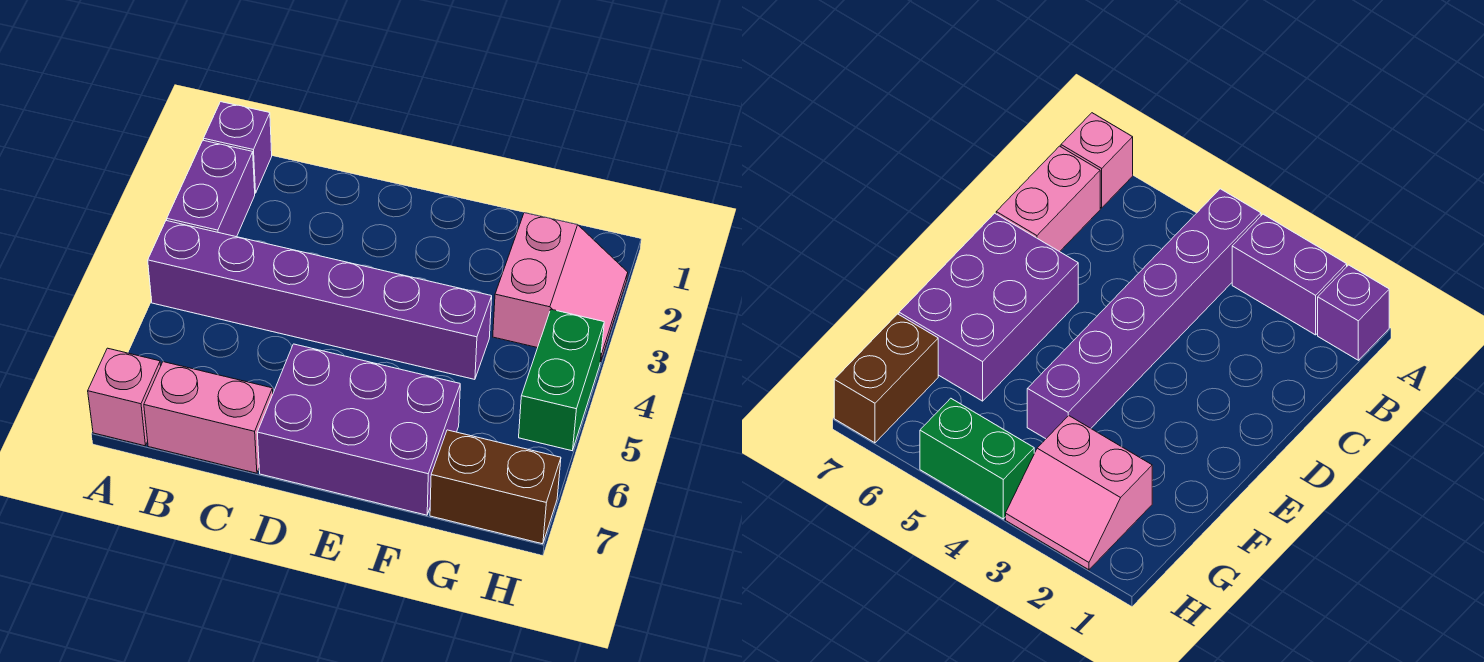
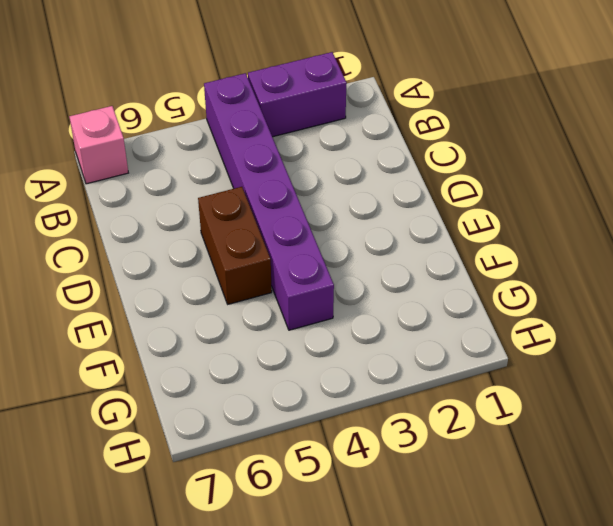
brown brick D5:E5 level 1 -> brown brick G7:H7 level 1
none -> purple brick A1 level 1
none -> pink brick B7:C7 level 1

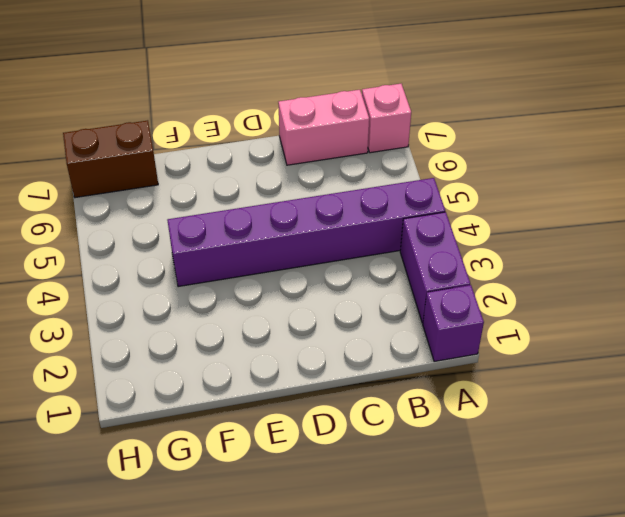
none -> purple brick D6:F7 level 1
none -> pink slope G2:H3 level 1 top G

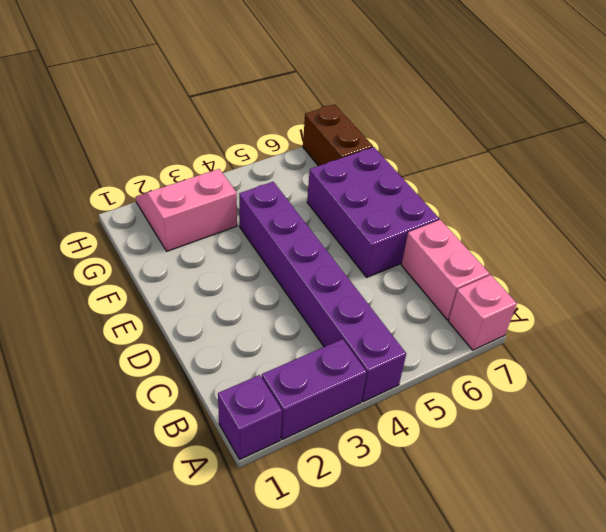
none -> green brick H4:H5 level 1

